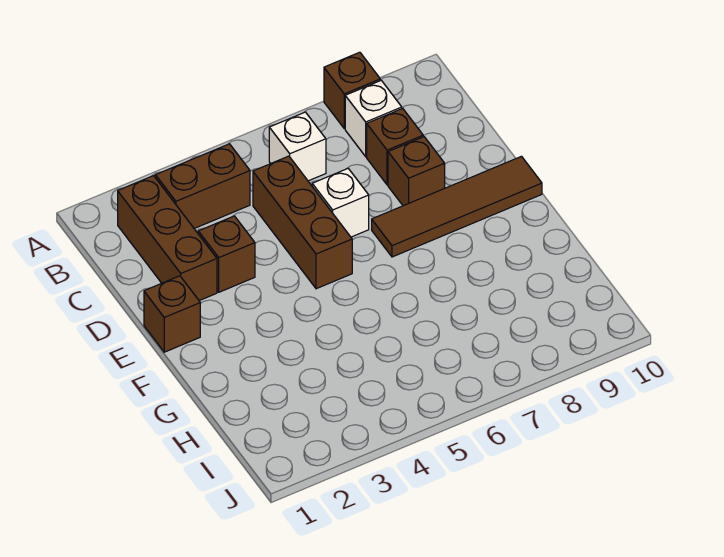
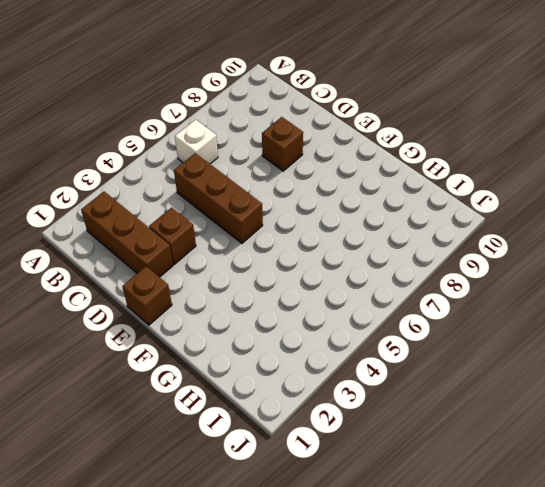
none -> brown brick A8 level 1
none -> brown brick B3:B4 level 1
none -> white brick B8 level 1

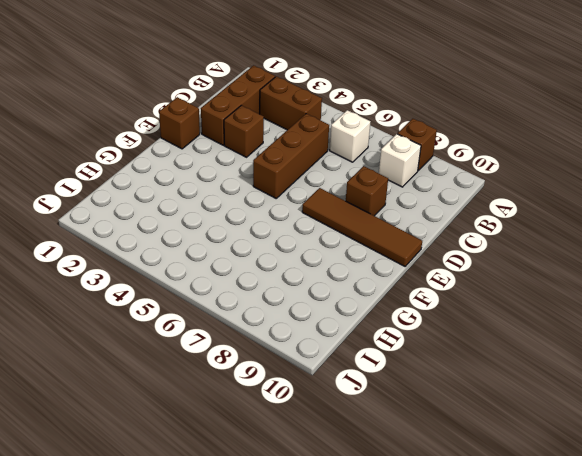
none -> brown brick C8 level 1
none -> white brick D6 level 1

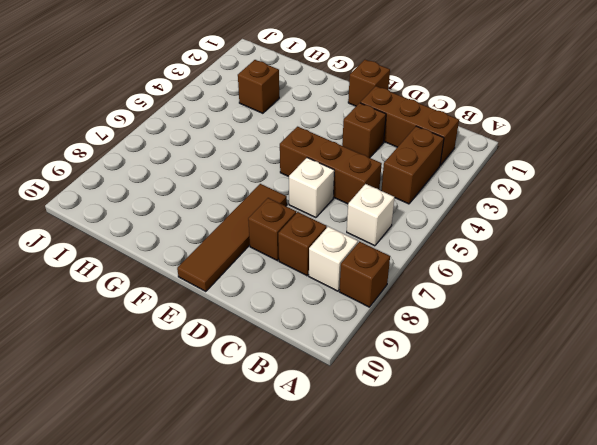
brown brick H3 level 1 -> none

